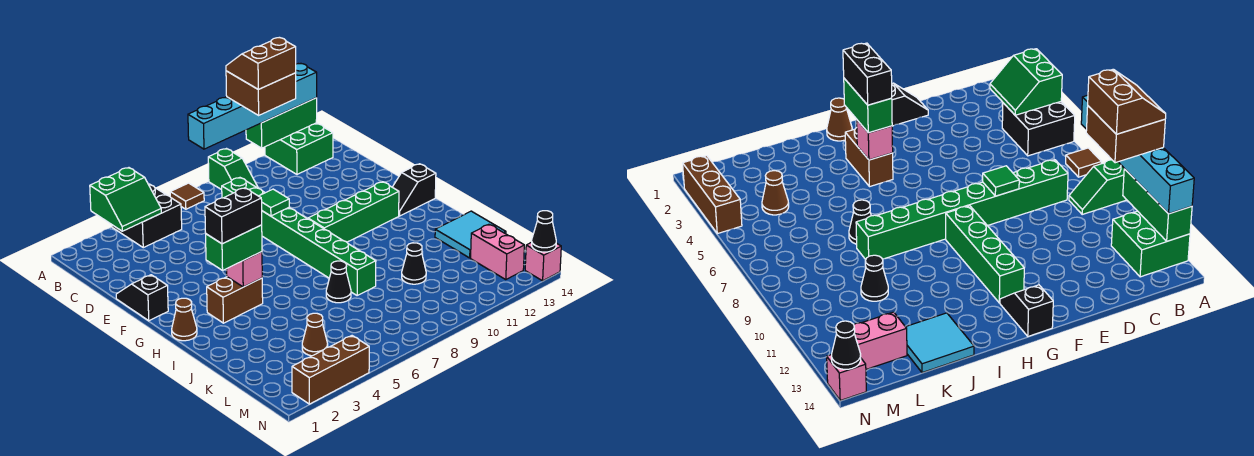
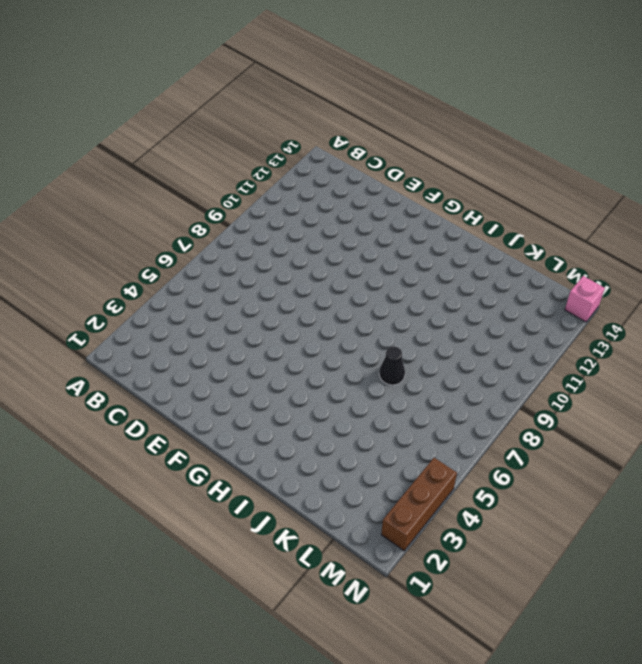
none -> black brick A4:B5 level 1
none -> brown tile A7 level 1
none -> green slope A9:B9 level 1 top A

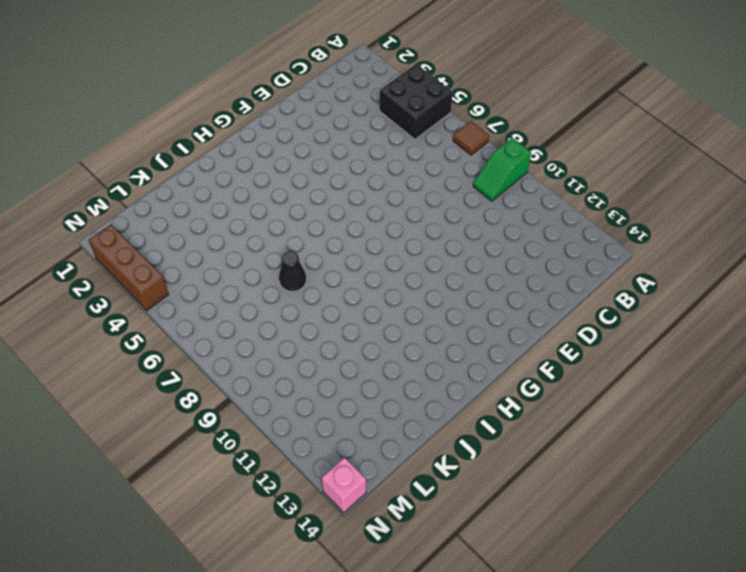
none -> green brick A12:B13 level 1
none -> green brick C8:J8 level 1
none -> black slope E1:F1 level 1 top F

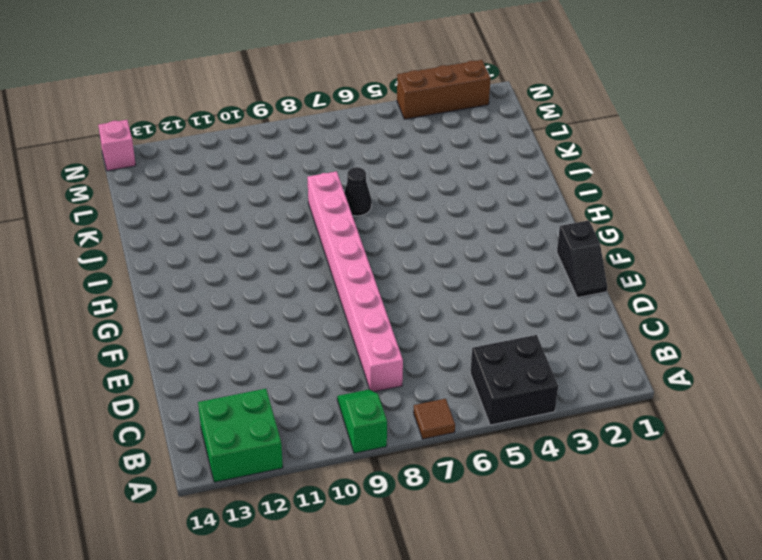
pink brick C8:J8 level 1 -> green brick C8:J8 level 1
none -> green brick G9:G12 level 1
none -> black slope G13:G14 level 1 top 14
none -> brown cone H1 level 1

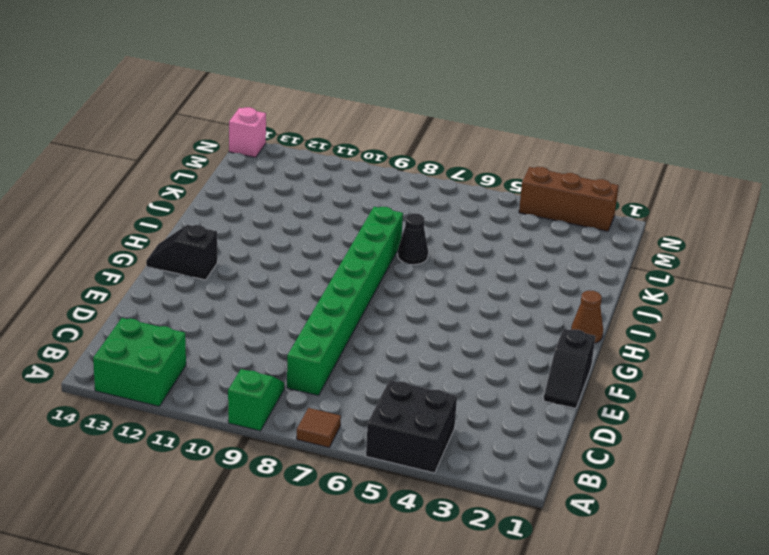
black slope G13:G14 level 1 top 13 -> black slope G13:G14 level 1 top 14
none -> green brick G9:G12 level 1
none -> brown brick H3:H4 level 1
none -> cyan tile J13:K14 level 1

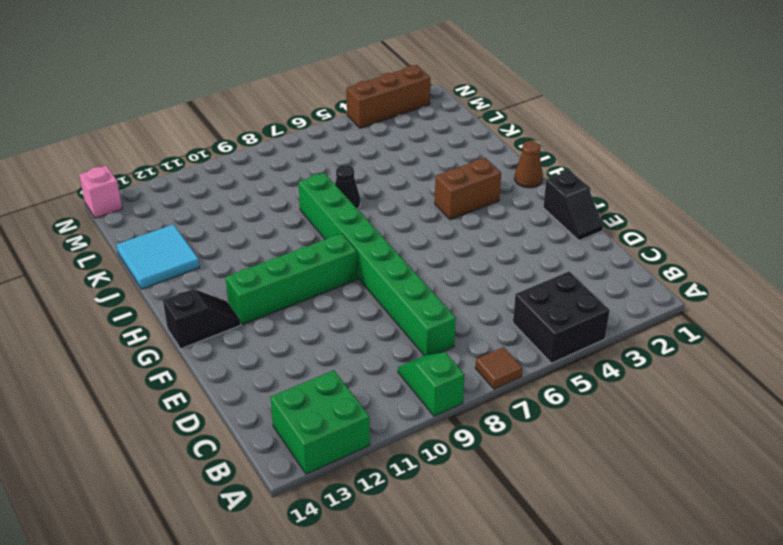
none -> black cone K10 level 1
none -> brown cone L4 level 1
none -> pink brick L13:M13 level 1

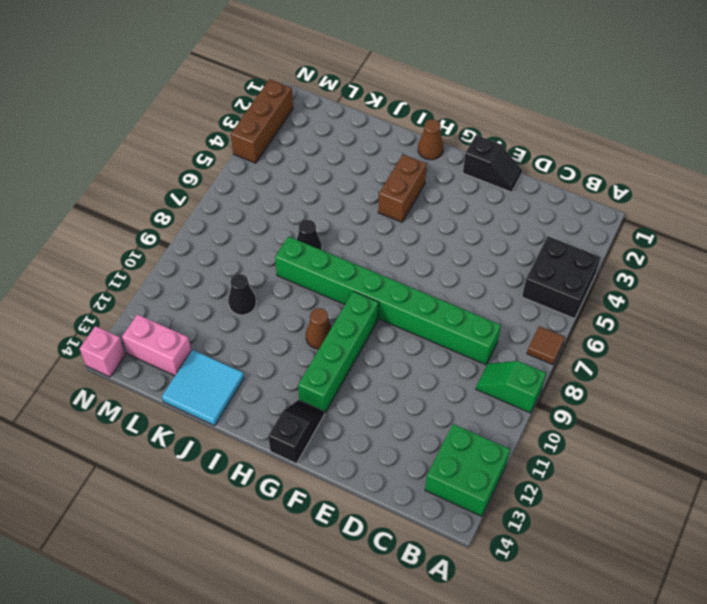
brown cone H10 level 1 -> brown cone L4 level 1
none -> green slope A3:B4 level 2 top A
none -> green brick A11:A13 level 2
none -> green tile E8 level 2

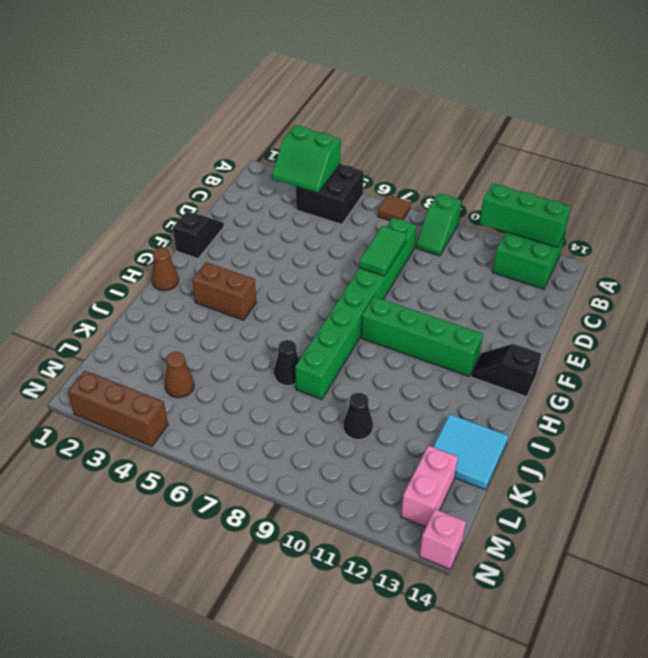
green tile D8:E8 level 2 -> green tile E8 level 2
none -> pink brick H4 level 2
none -> black cone N14 level 2
none -> cyan brick A8:A13 level 3

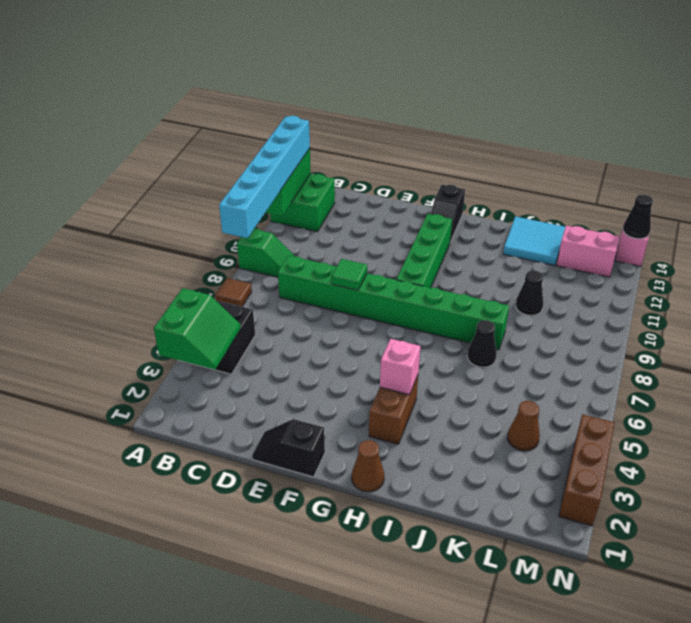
none -> green brick H3:H4 level 3
none -> brown brick A10:B11 level 4
none -> black brick H3:H4 level 4

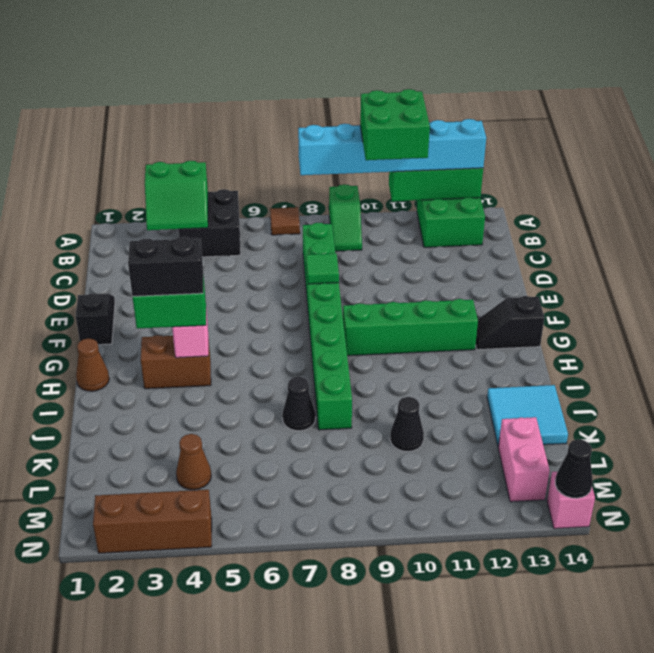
green brick A10:B11 level 4 -> brown brick A10:B11 level 4
none -> brown slope A10:B11 level 5 top B

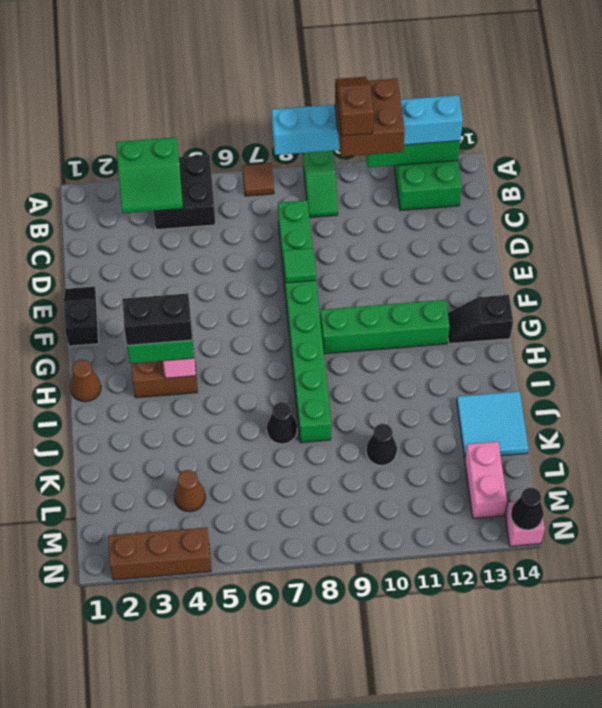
brown slope A10:B10 level 5 top B -> brown slope A10:B11 level 5 top B

